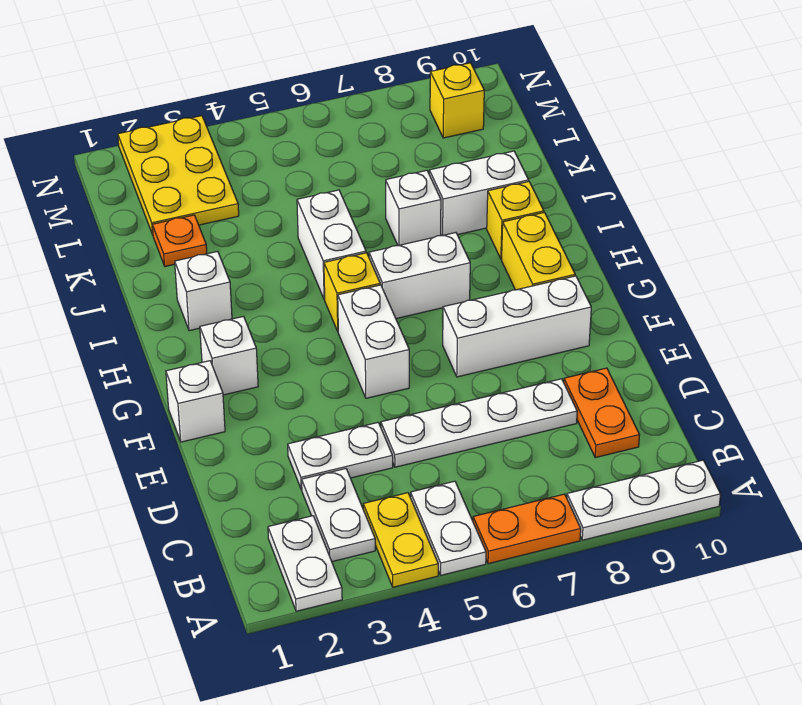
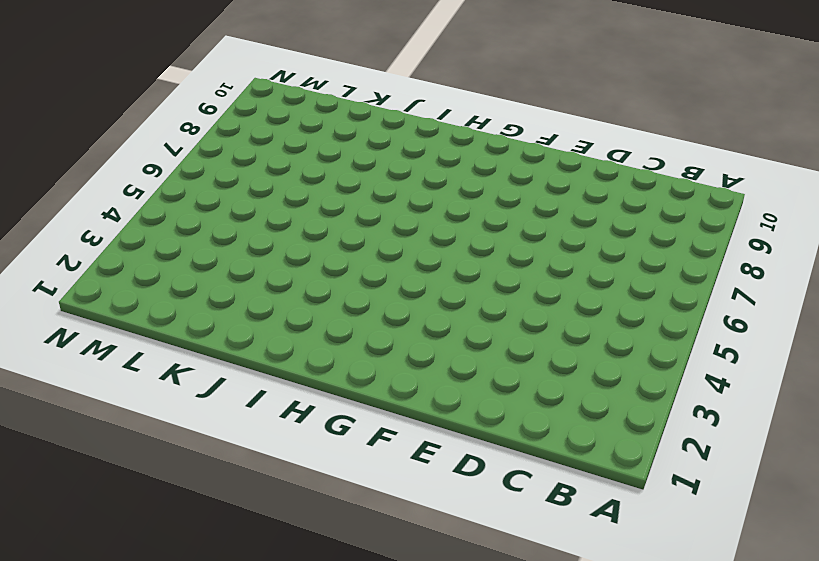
none -> white plate A2:B2 level 1
none -> yellow plate A4:B4 level 1
none -> white plate A5:B5 level 1

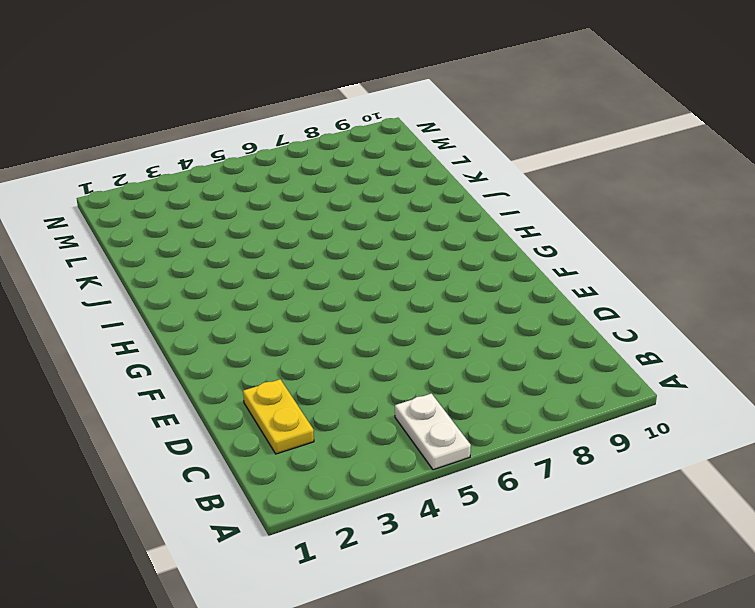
yellow plate C2:D2 level 1 -> yellow plate A4:B4 level 1
none -> white plate A2:B2 level 1
none -> orange plate A6:A7 level 1
none -> white plate A8:A10 level 1

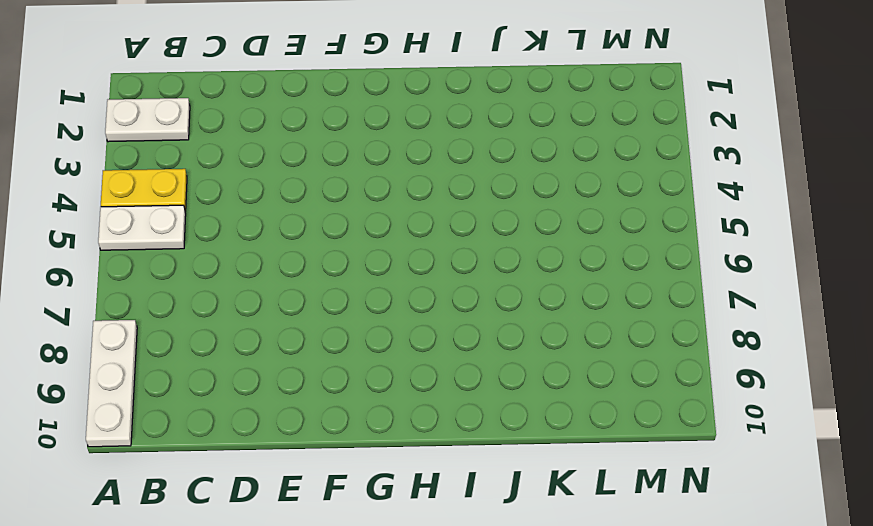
none -> orange plate A6:A7 level 1
none -> white plate B3:C3 level 1
none -> orange plate C9:D9 level 1

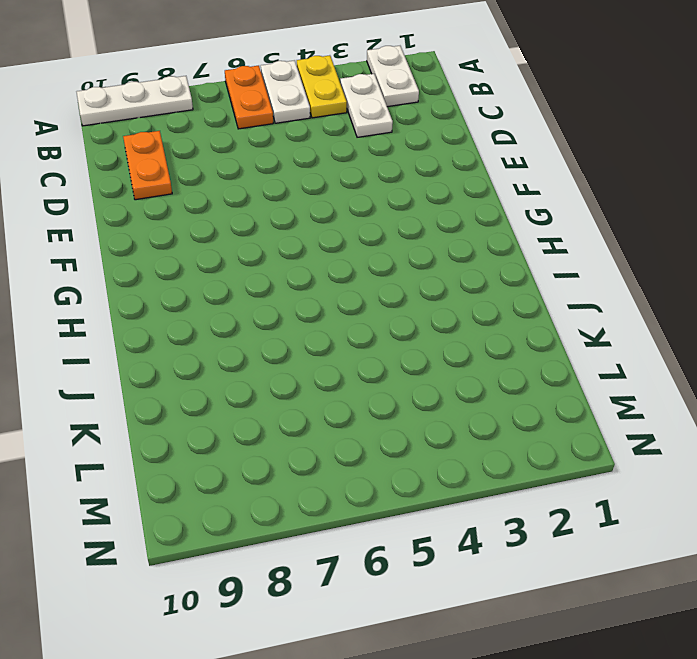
orange plate A6:B6 level 1 -> orange plate A6:A7 level 1
none -> white plate D3:D4 level 1
none -> white plate D5:D8 level 1
none -> white brick F1 level 1

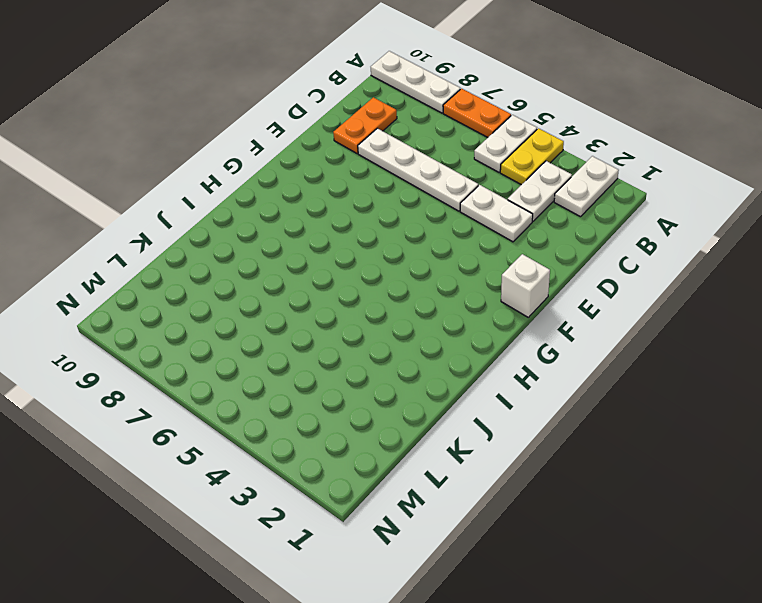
none -> white brick F5:G5 level 1
none -> white brick F7:F9 level 1
none -> white brick G2 level 1

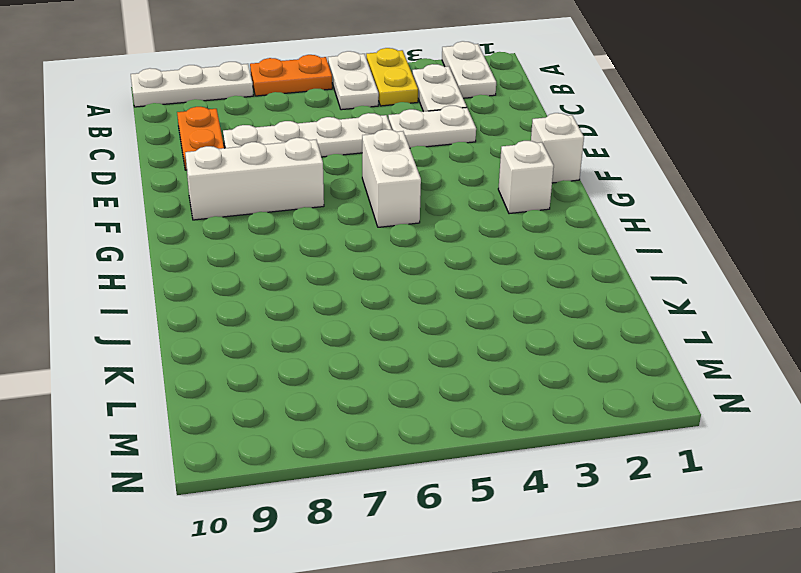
none -> yellow brick G9:H9 level 1
none -> yellow brick H5 level 1
none -> white brick H6:H7 level 1

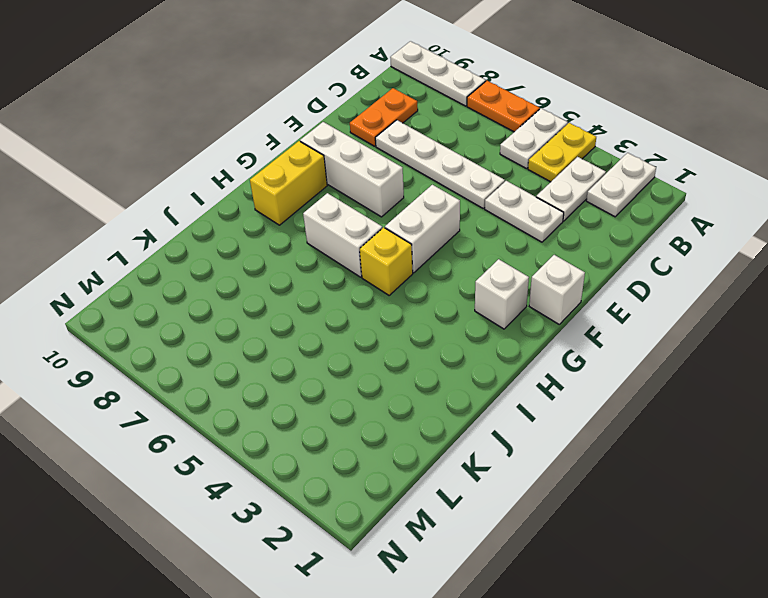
none -> white brick I2 level 1
none -> white brick I5:J5 level 1
none -> yellow brick I9 level 1

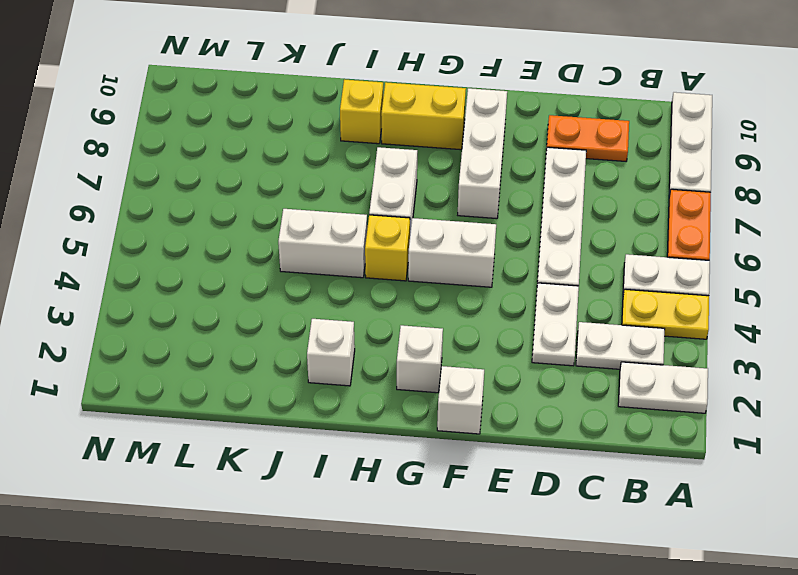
none -> white brick J7 level 1
none -> white brick J8:J9 level 1
none -> orange plate K2 level 1

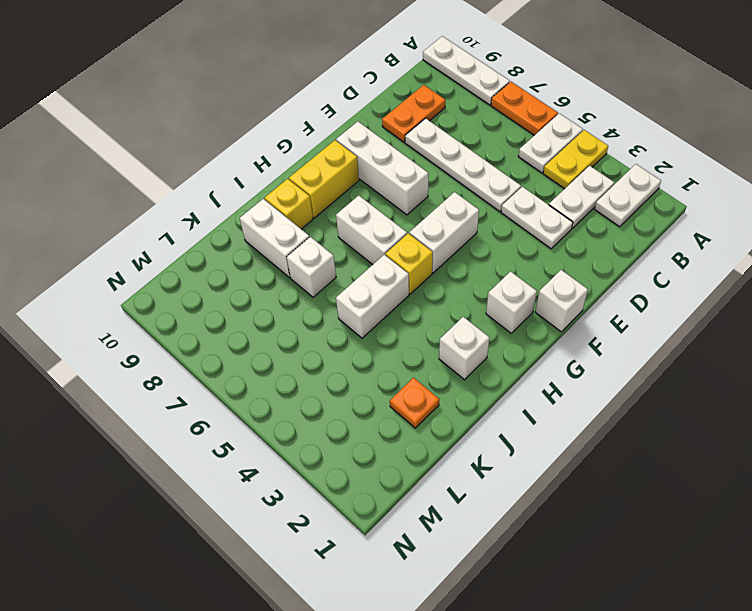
none -> yellow plate L2:N3 level 1
none -> yellow brick M9 level 1

